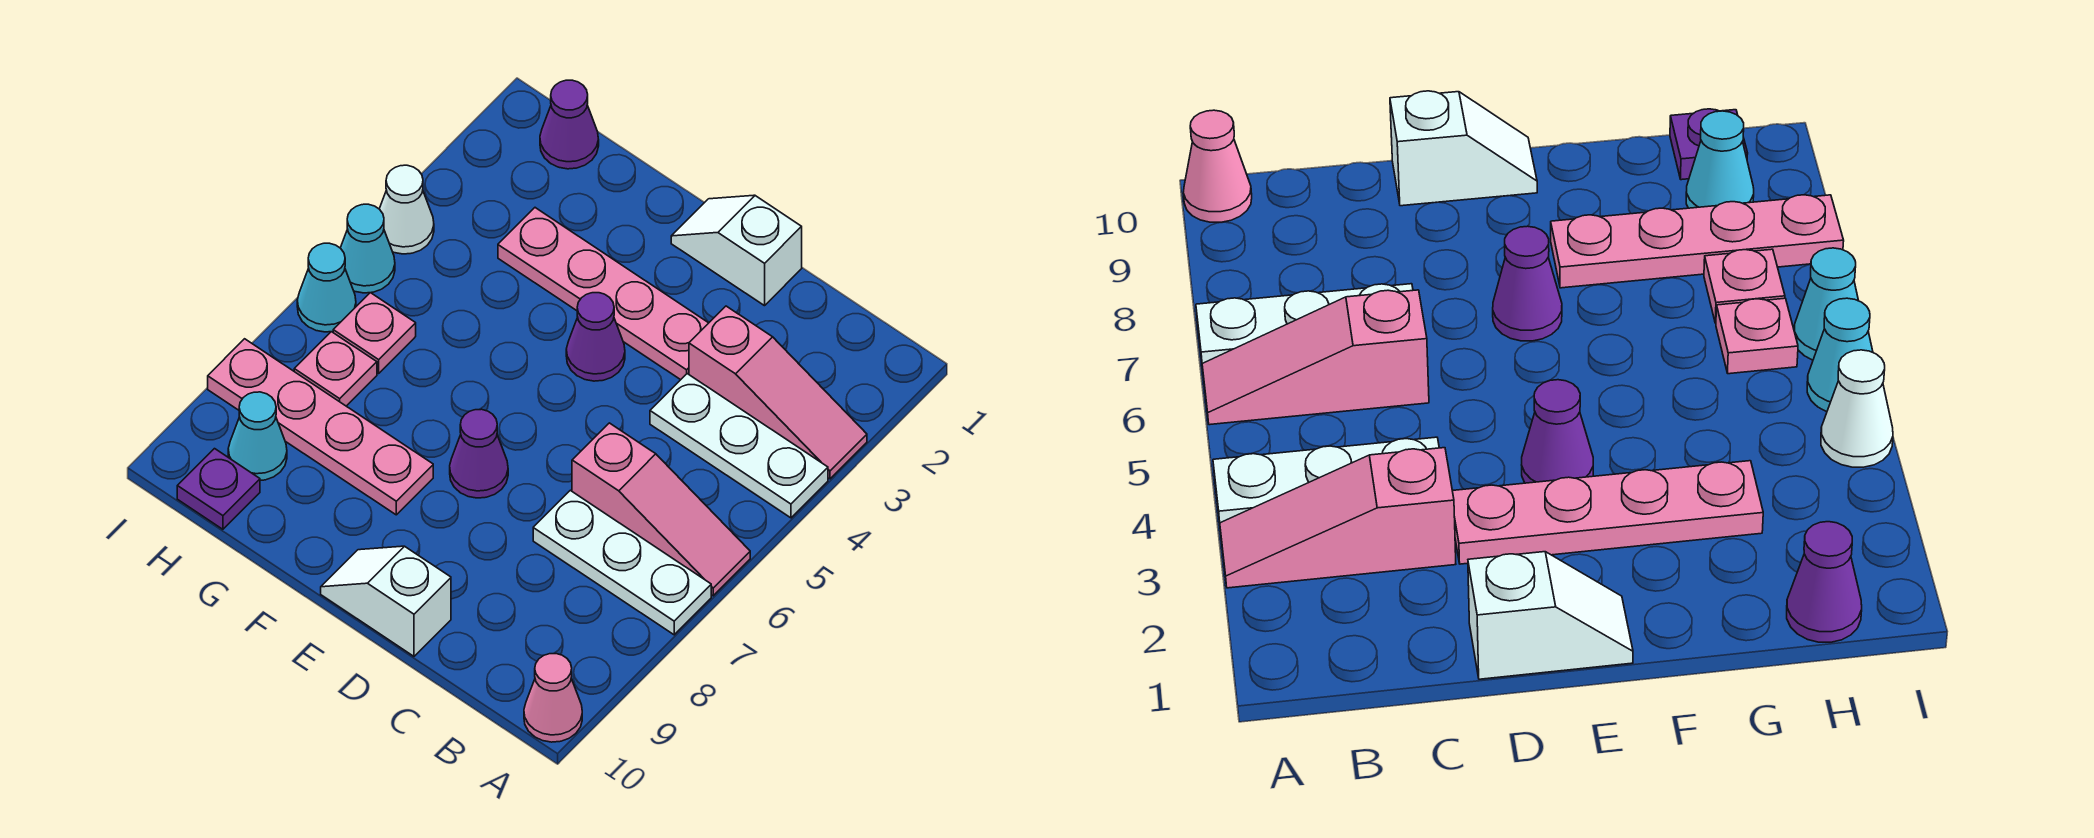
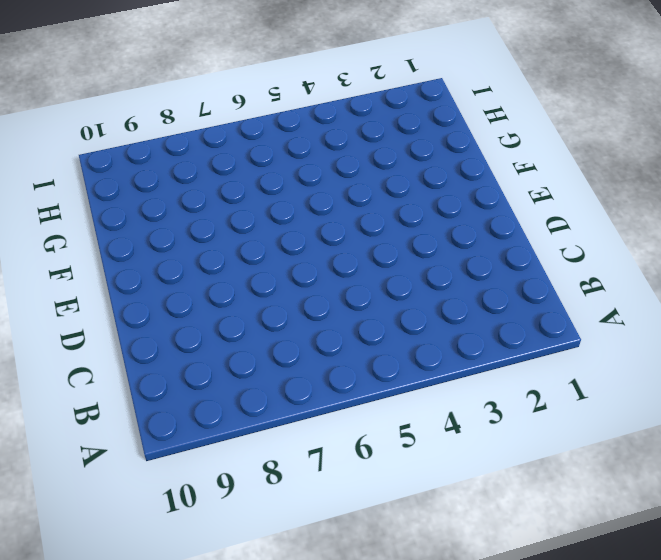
none -> pink slope A3:C3 level 1 top C
none -> white plate A4:C4 level 1
none -> pink slope A6:C6 level 1 top C

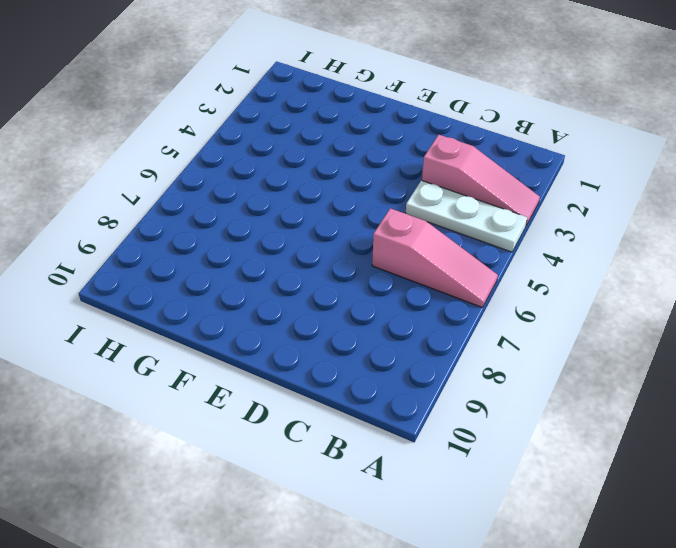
none -> white plate A7:C7 level 1
none -> pink cone A10 level 1
none -> white slope D1:E1 level 1 top D

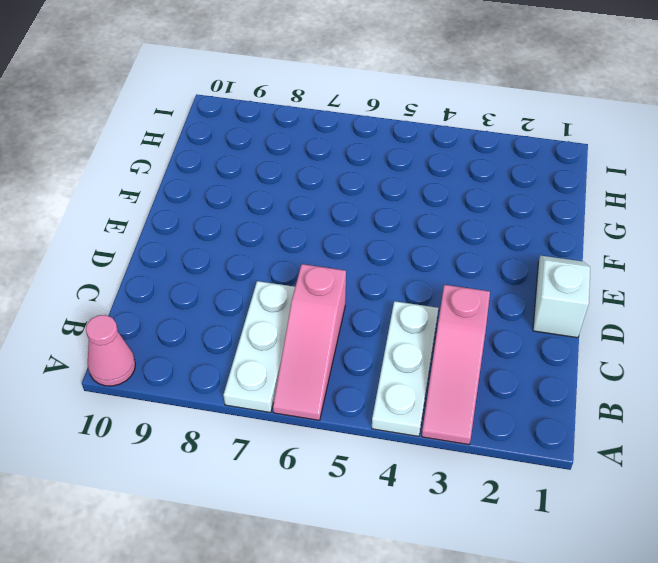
none -> pink plate D3:G3 level 1
none -> white slope D10:E10 level 1 top D
none -> purple cone E4 level 1

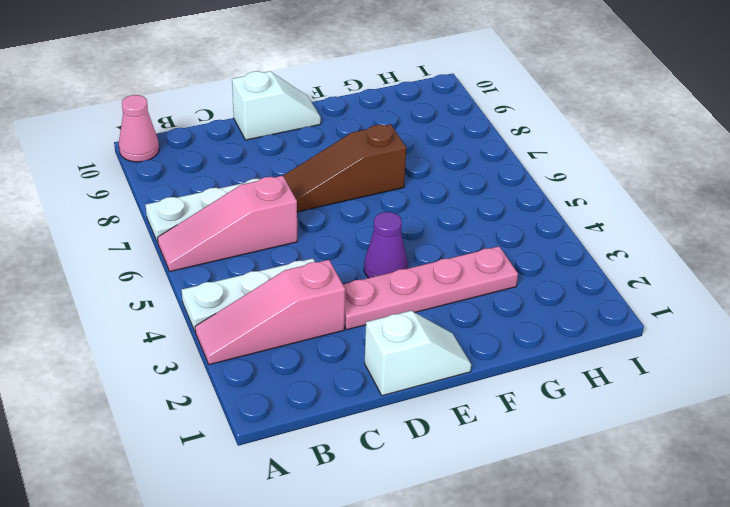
brown slope D7:F7 level 1 top F -> purple cone E7 level 1
none -> pink plate F8:I8 level 1
none -> purple cone H1 level 1
none -> pink plate H6 level 1

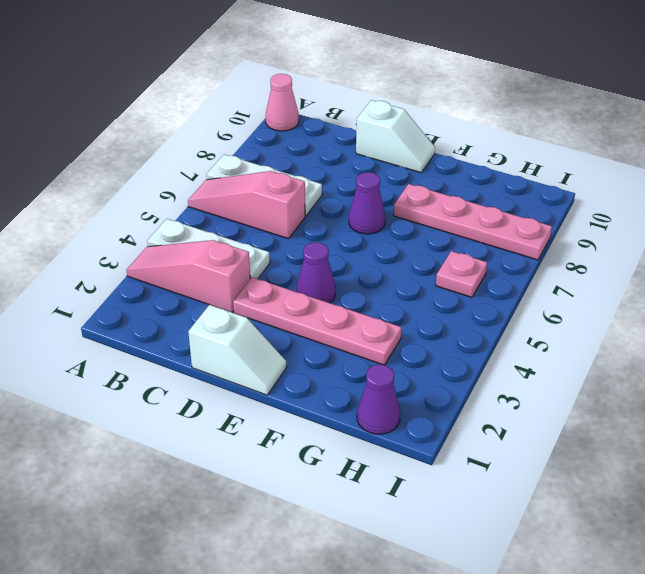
none -> pink plate H7 level 1
none -> cyan cone H9 level 1
none -> purple plate H10 level 1

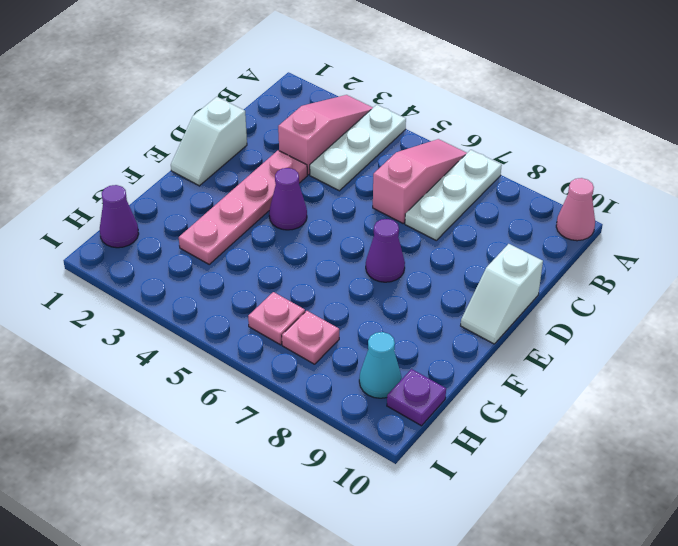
none -> pink plate F8:I8 level 1
none -> white cone I4 level 1
none -> cyan cone I5 level 1

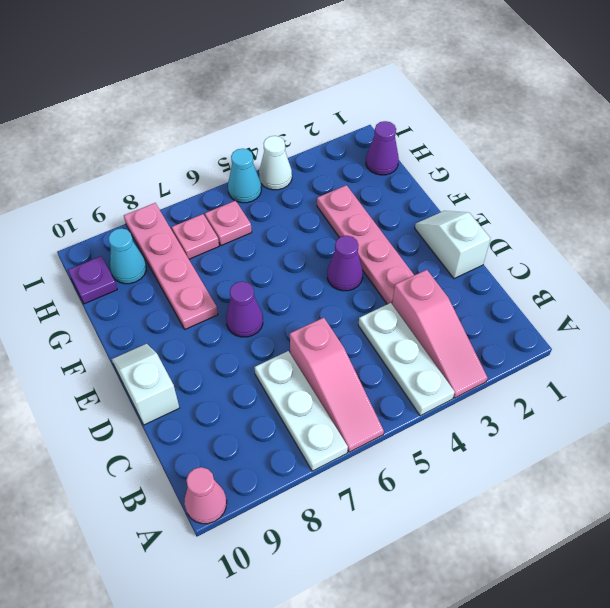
none -> cyan cone I6 level 1

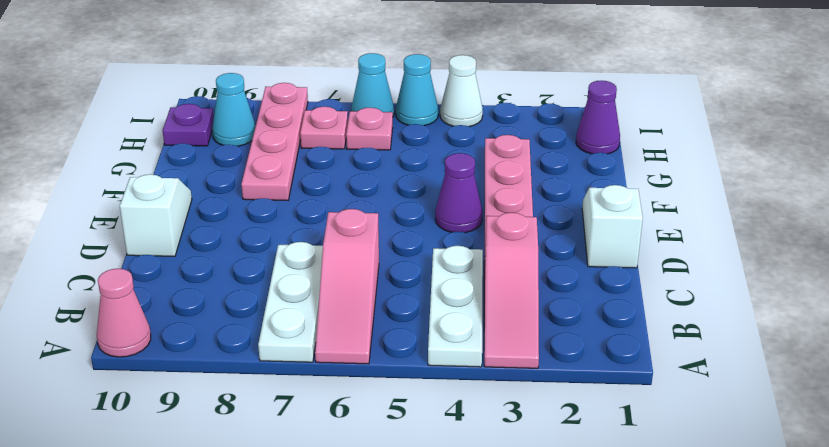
none -> purple cone E7 level 1

